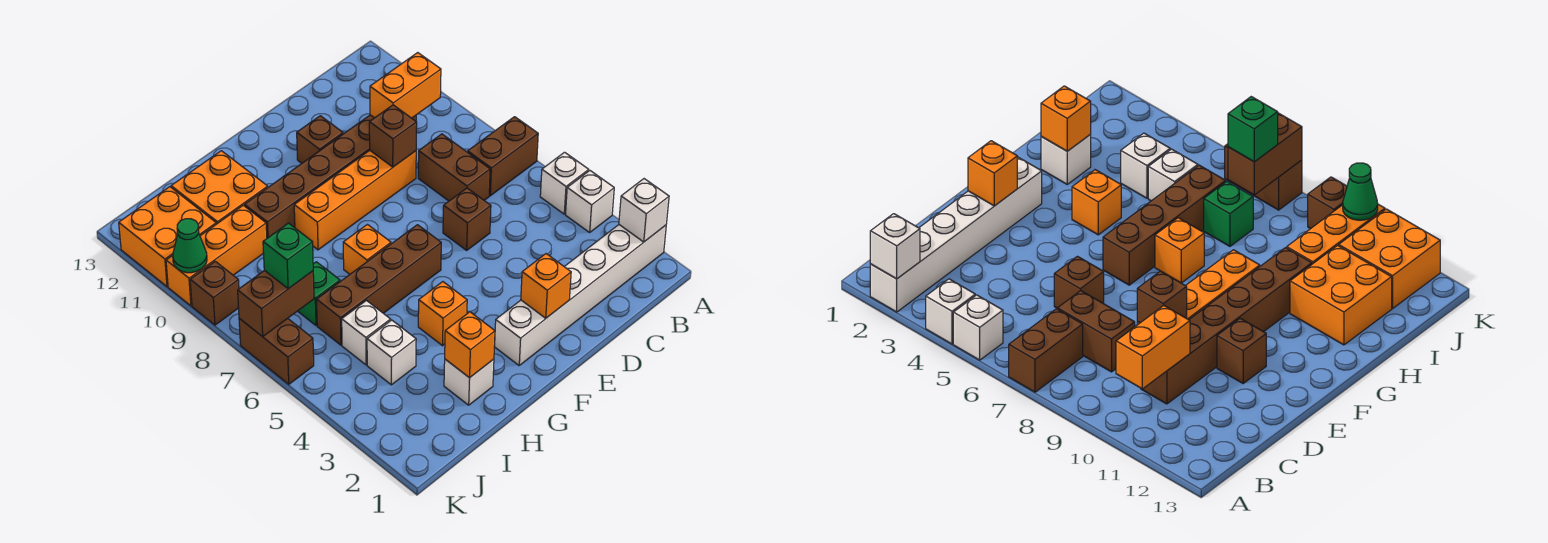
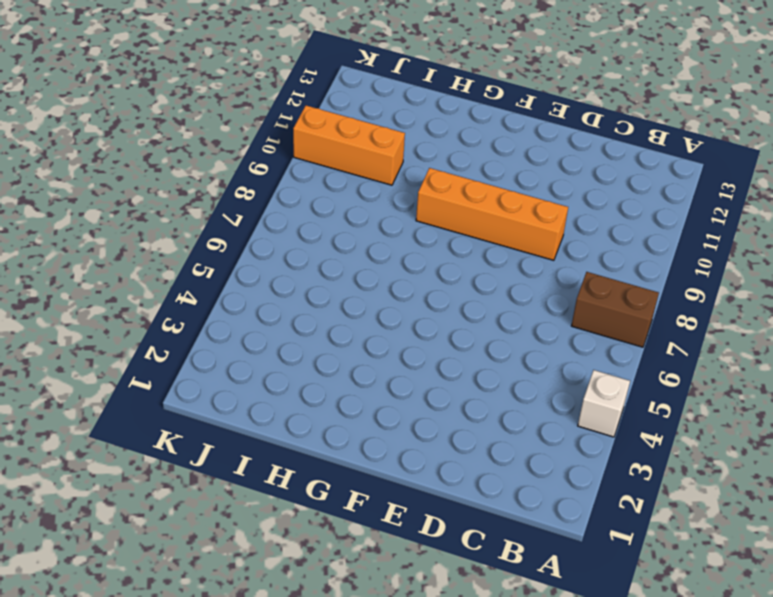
none -> white brick A2:F2 level 1
none -> white brick A5 level 1
none -> brown brick C7:C8 level 1

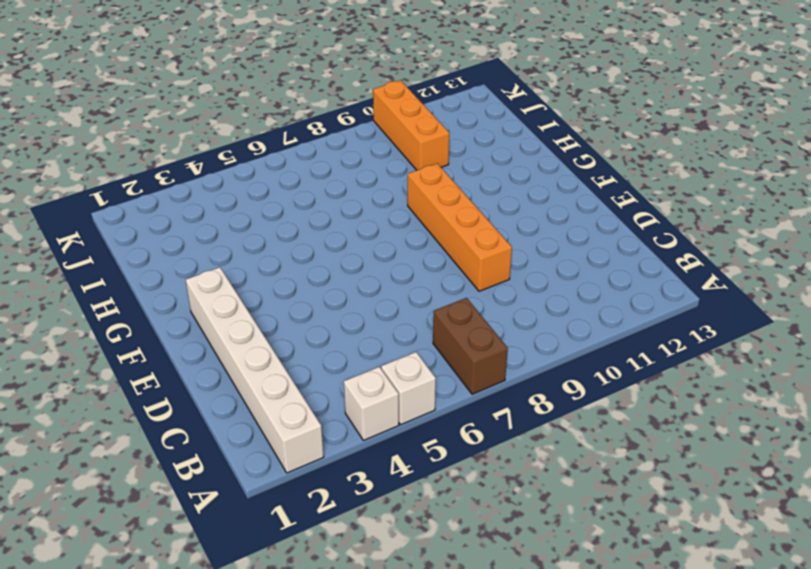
none -> brown brick C7:C8 level 1
none -> brown brick C10:H10 level 1
none -> brown brick D6 level 1

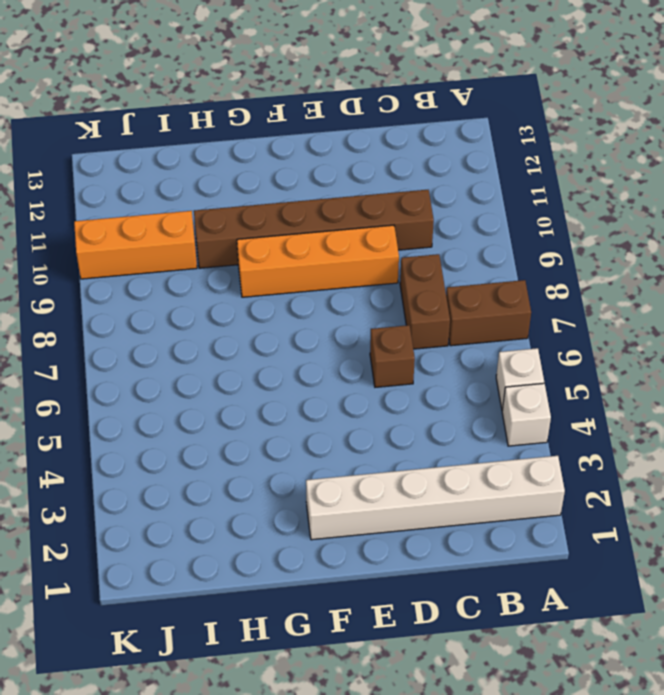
none -> brown brick E11 level 1
none -> brown brick F6:I6 level 1
none -> orange brick G4 level 1

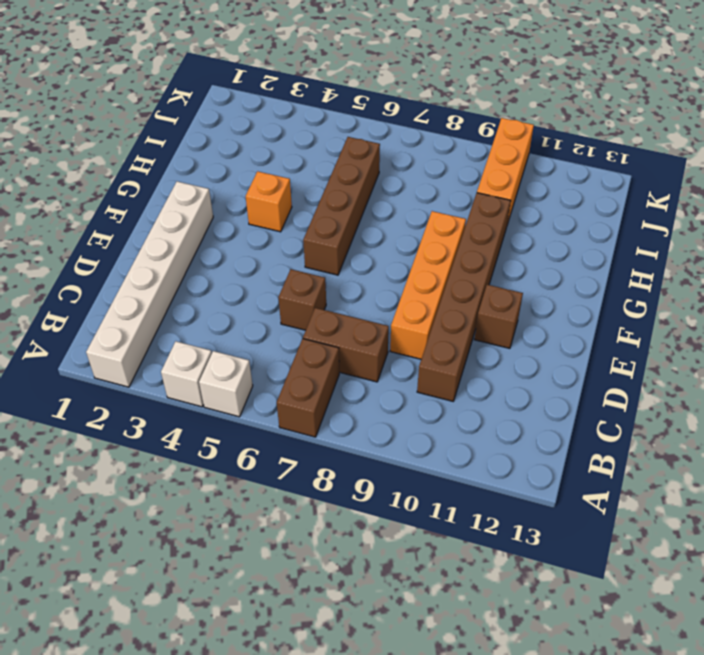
none -> orange brick G7 level 1
none -> white brick H2 level 1
none -> orange brick H11:I12 level 1

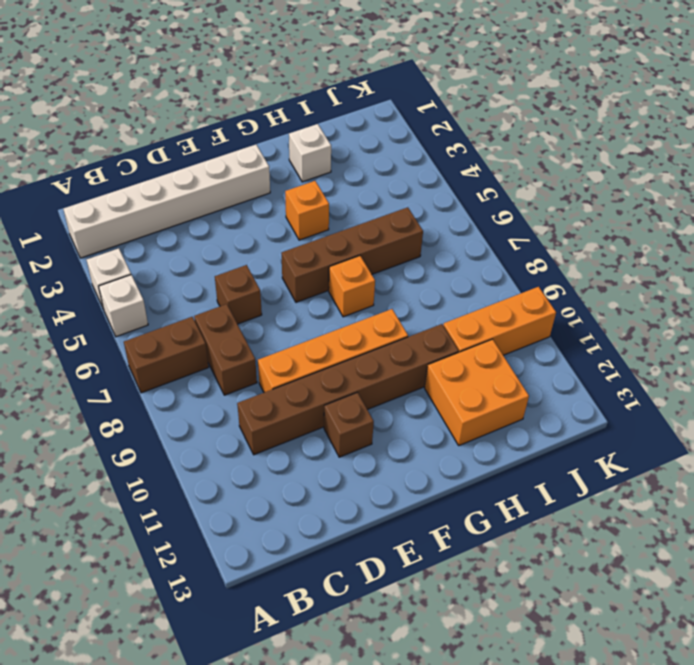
none -> white brick I4 level 1
none -> white brick I5 level 1
none -> green brick I7 level 1

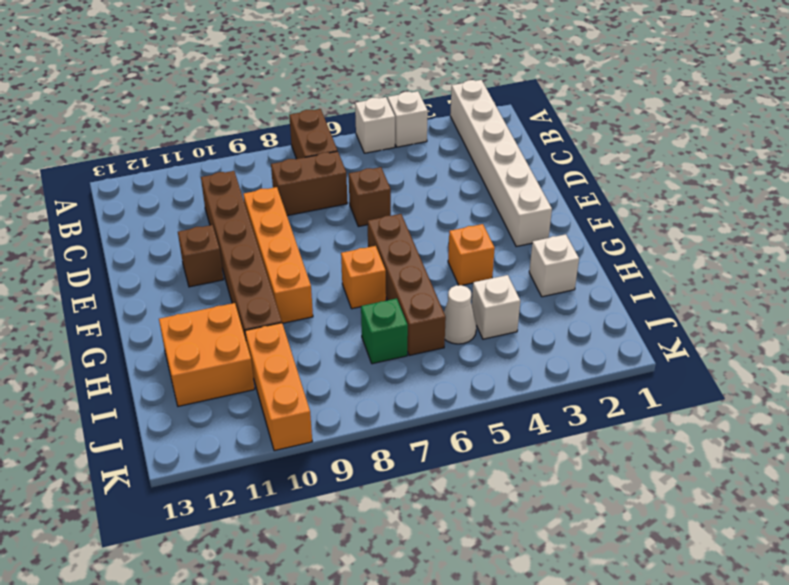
white cone I5 level 1 -> white brick I5 level 1
none -> orange brick J11:K12 level 1
none -> brown brick K6:K7 level 1
none -> brown brick K9 level 1

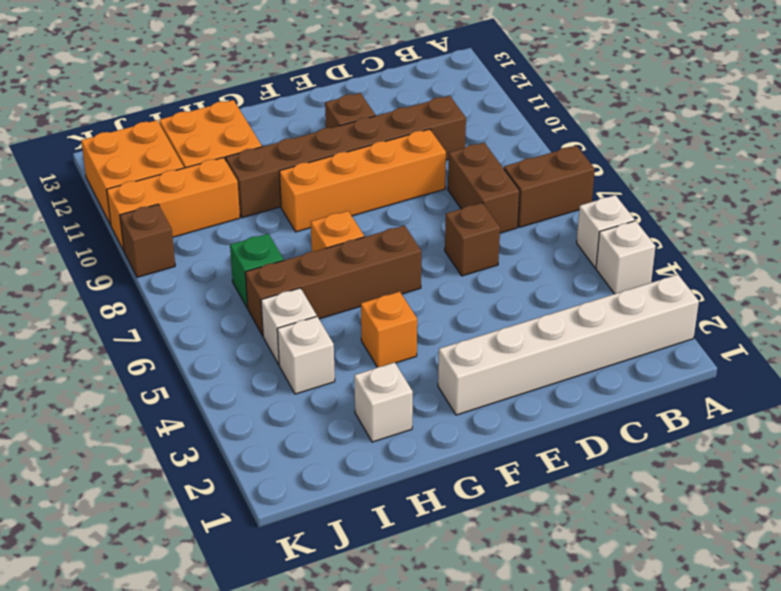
none -> brown brick K6:K7 level 1
none -> white brick A2 level 2
none -> orange brick B10:C10 level 2

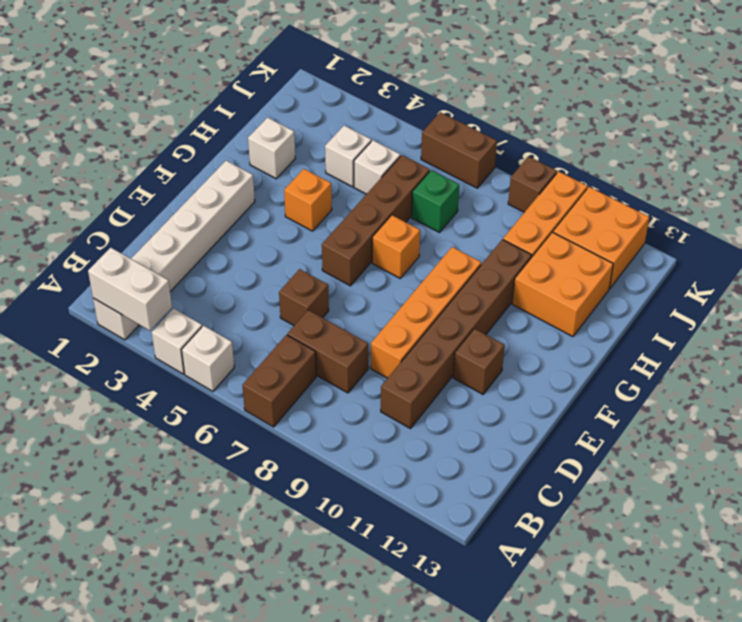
white brick A2:A3 level 2 -> white brick A2 level 2
none -> orange brick B10:C10 level 2
none -> brown brick D9 level 2
none -> orange brick E2 level 2

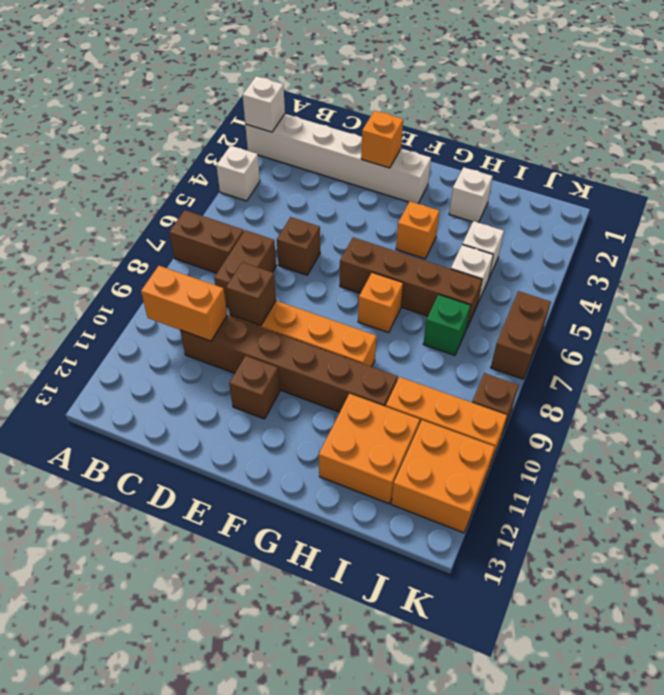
none -> white brick A5 level 1
none -> orange brick H2 level 2
none -> brown brick J7:K7 level 2

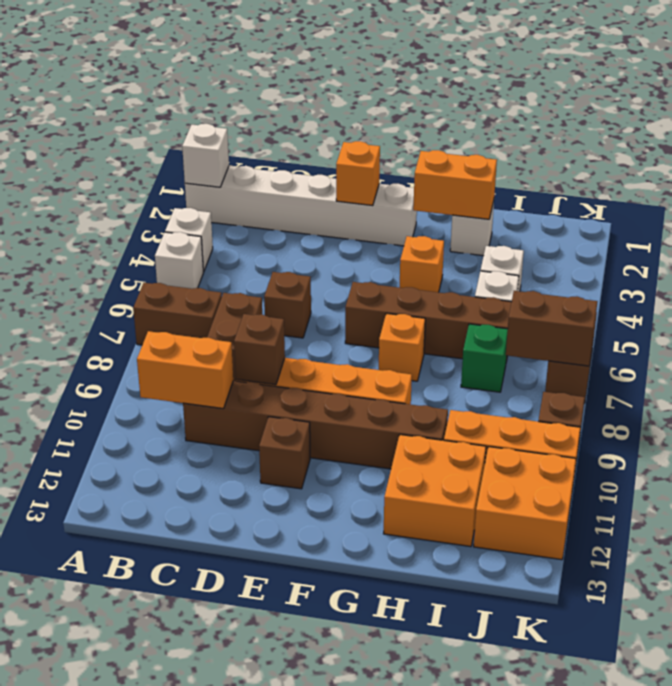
orange brick G2:H2 level 2 -> orange brick H2 level 2
none -> green cone K10 level 2
none -> green brick J7 level 3

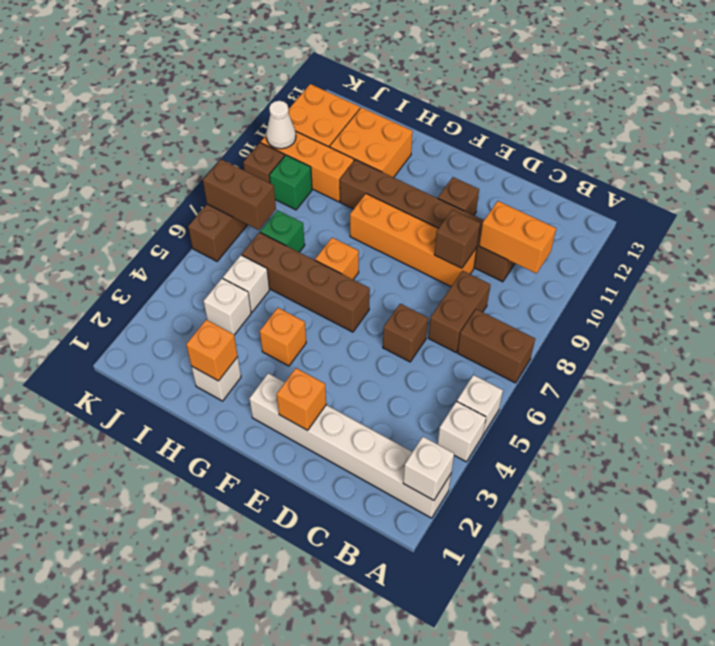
green brick J9 level 1 -> green brick J7 level 3
white cone K10 level 2 -> green cone K10 level 2

